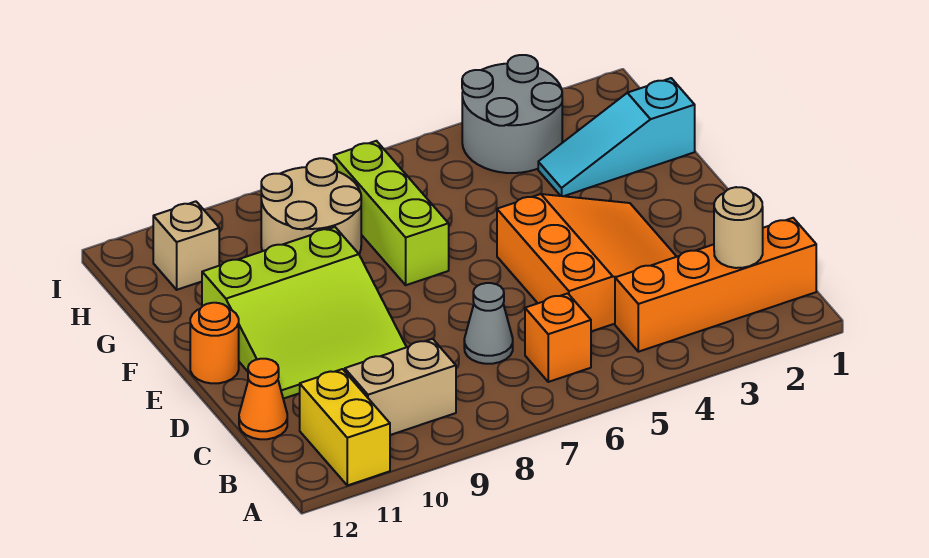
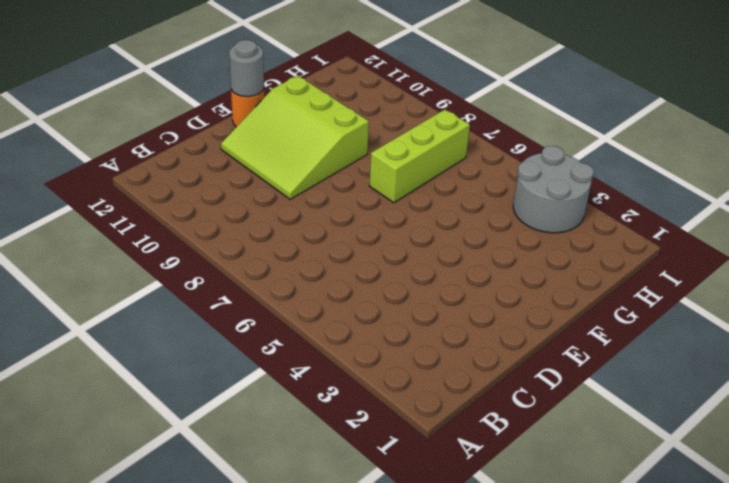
grey round brick E12 level 2 -> none
none -> yellow brick A11:B11 level 1
none -> orange brick B1:B4 level 1
none -> orange brick B6 level 1

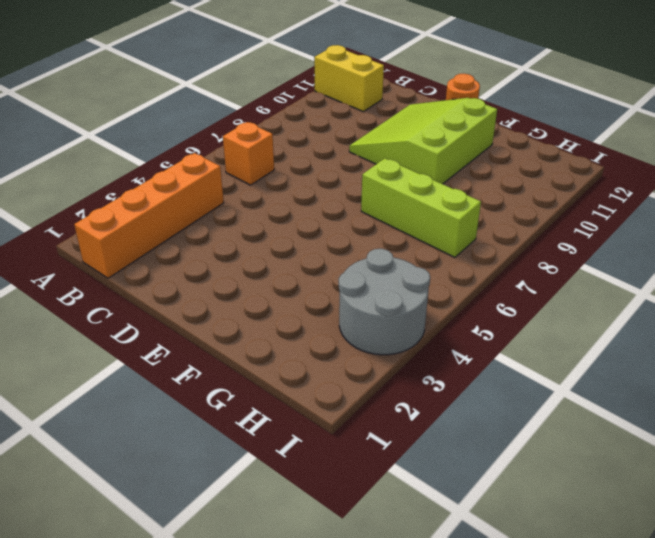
none -> tan brick B9:B10 level 1
none -> orange slope C3:E5 level 1 top 5
none -> grey cone C7 level 1

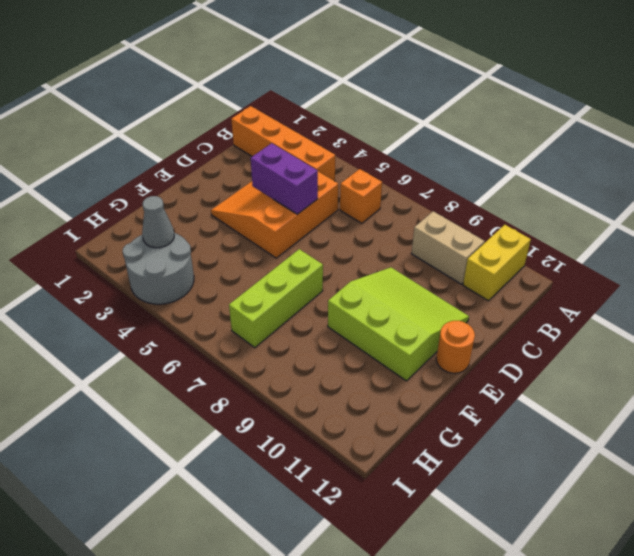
purple brick D4:D5 level 2 -> none
grey cone H3 level 2 -> grey cone C7 level 1
none -> orange cone C12 level 1
none -> cyan slope G1:G3 level 1 top 1
none -> tan round brick G8:H9 level 1

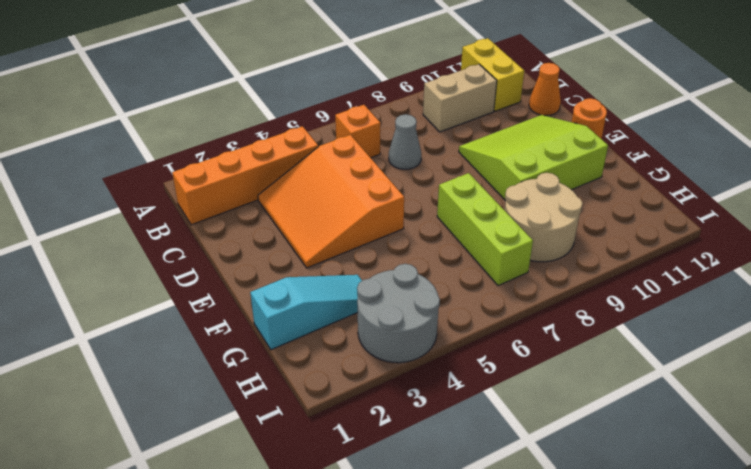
none -> tan brick H11 level 1
none -> tan round brick B2 level 2

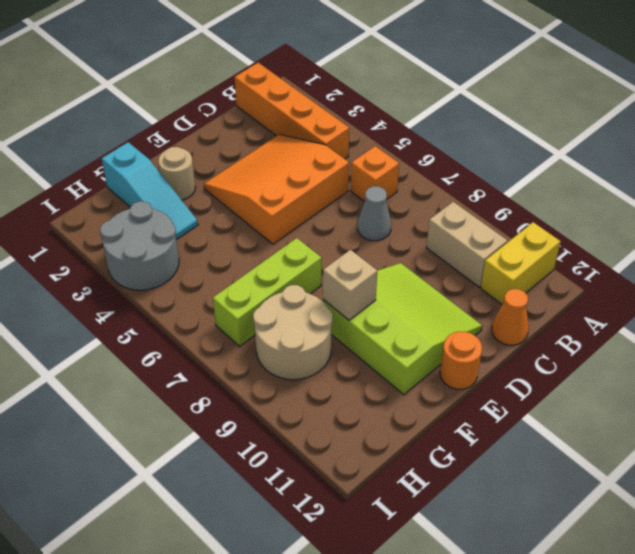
tan round brick F2 level 1 -> tan round brick B2 level 2
tan brick F9 level 2 -> tan brick H11 level 1

